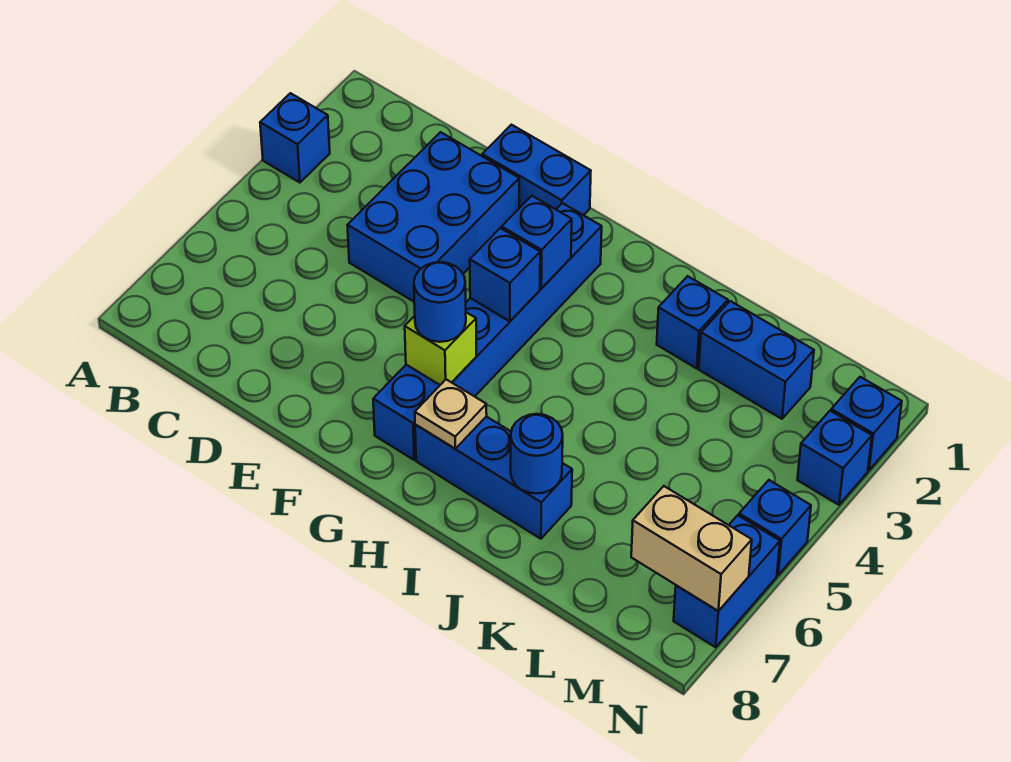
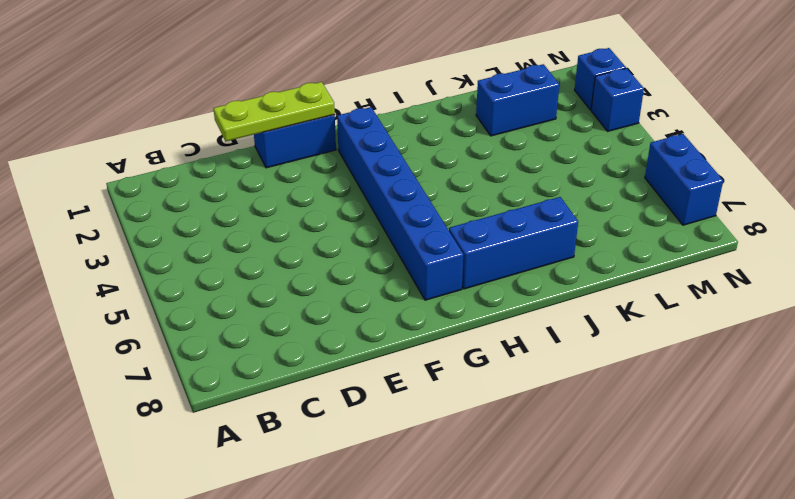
lime plate D1:F1 level 2 -> none
none -> blue brick A3 level 1
none -> blue brick D2:E4 level 1
none -> blue brick J2 level 1

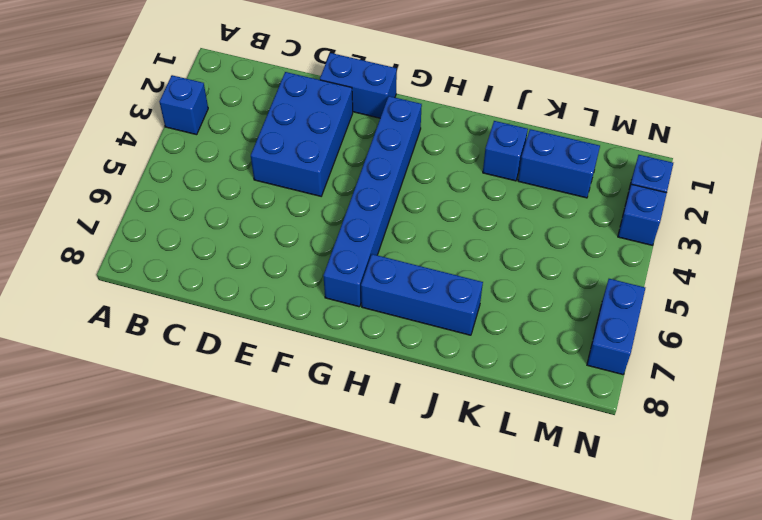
none -> blue brick N5 level 1
none -> blue brick G3 level 2
none -> blue brick G4 level 2

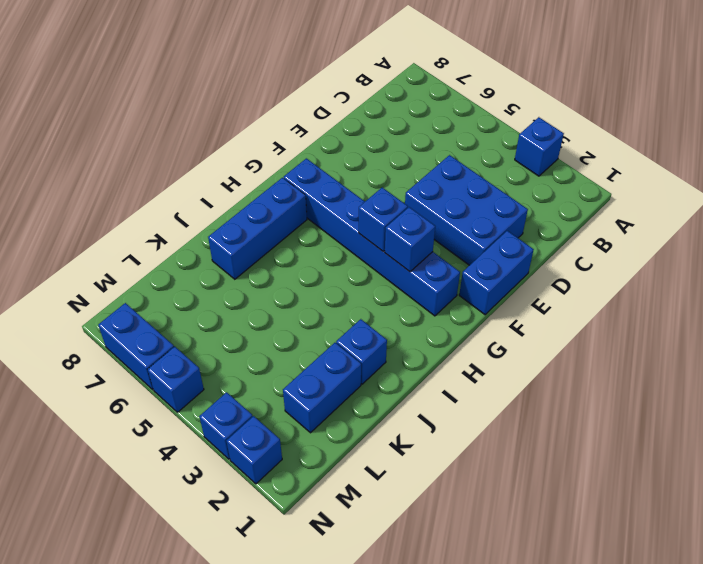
none -> lime brick G6 level 2
none -> tan plate H7 level 2
none -> blue round brick J7 level 2

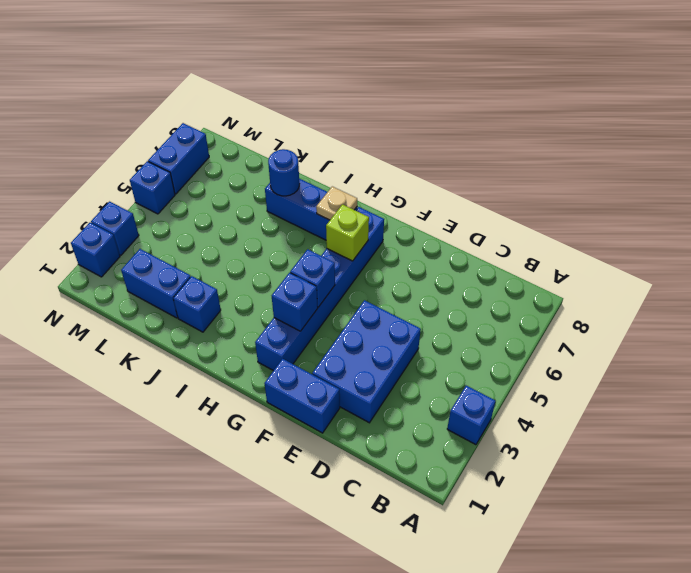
none -> tan brick M7:N7 level 2
none -> blue round brick G6 level 3

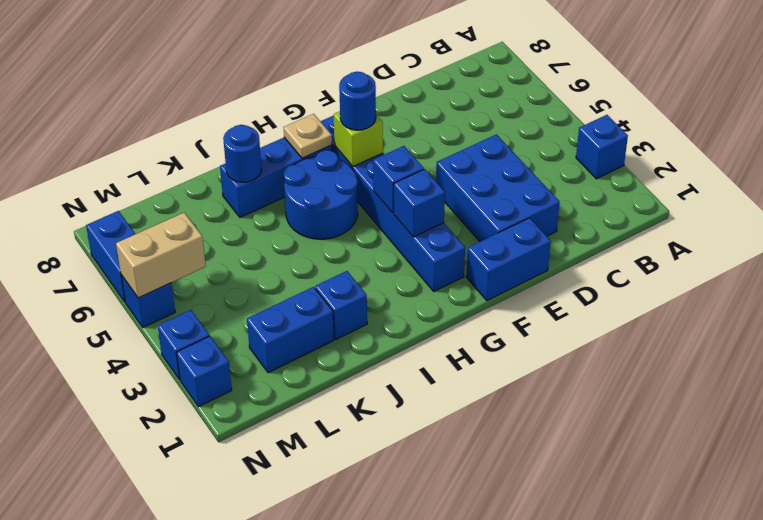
blue round brick H5:I6 level 1 -> none
tan brick M5:N5 level 2 -> tan brick M7:N7 level 2

